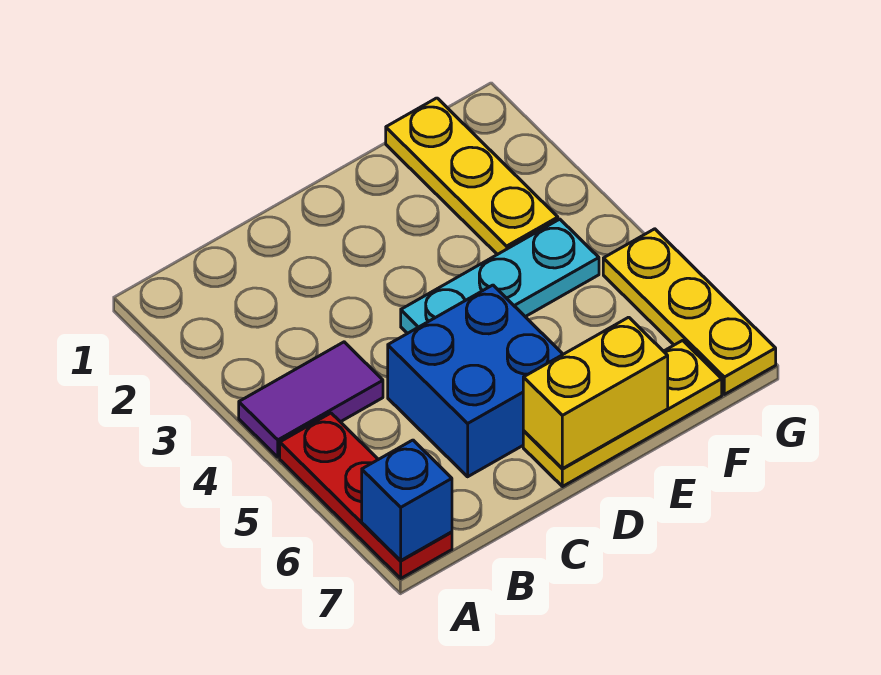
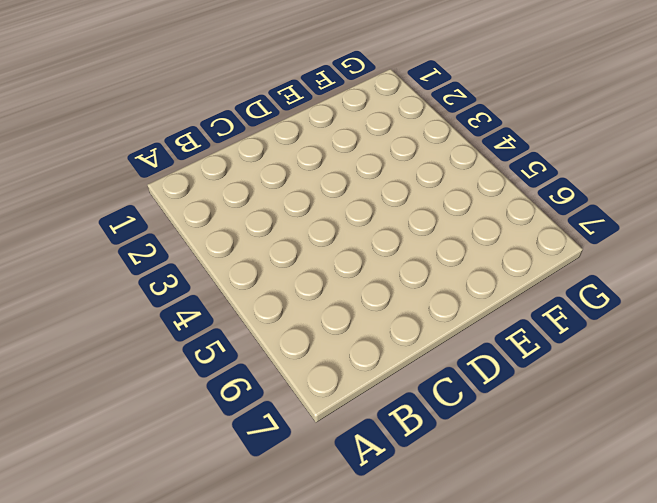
none -> purple tile A4:B4 level 1
none -> red plate A5:A7 level 1

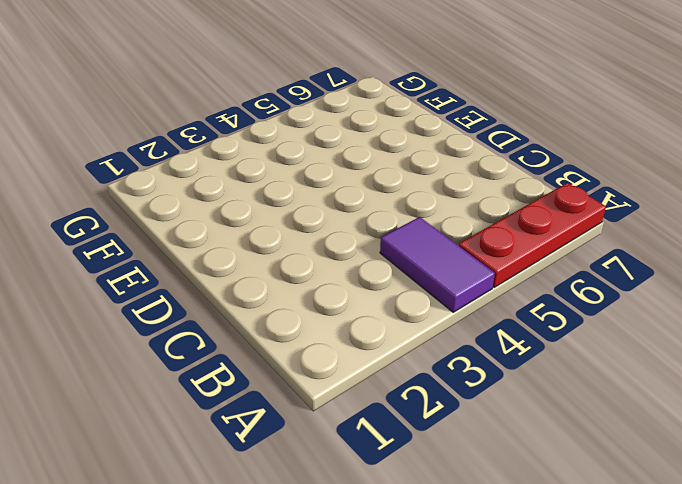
none -> blue brick C5:D6 level 1
none -> cyan plate D4:F4 level 1

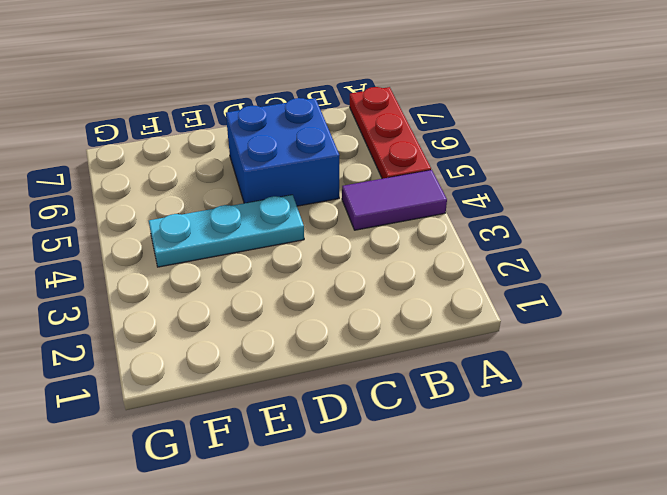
none -> yellow plate D7:F7 level 1
none -> yellow plate F1:F3 level 1

